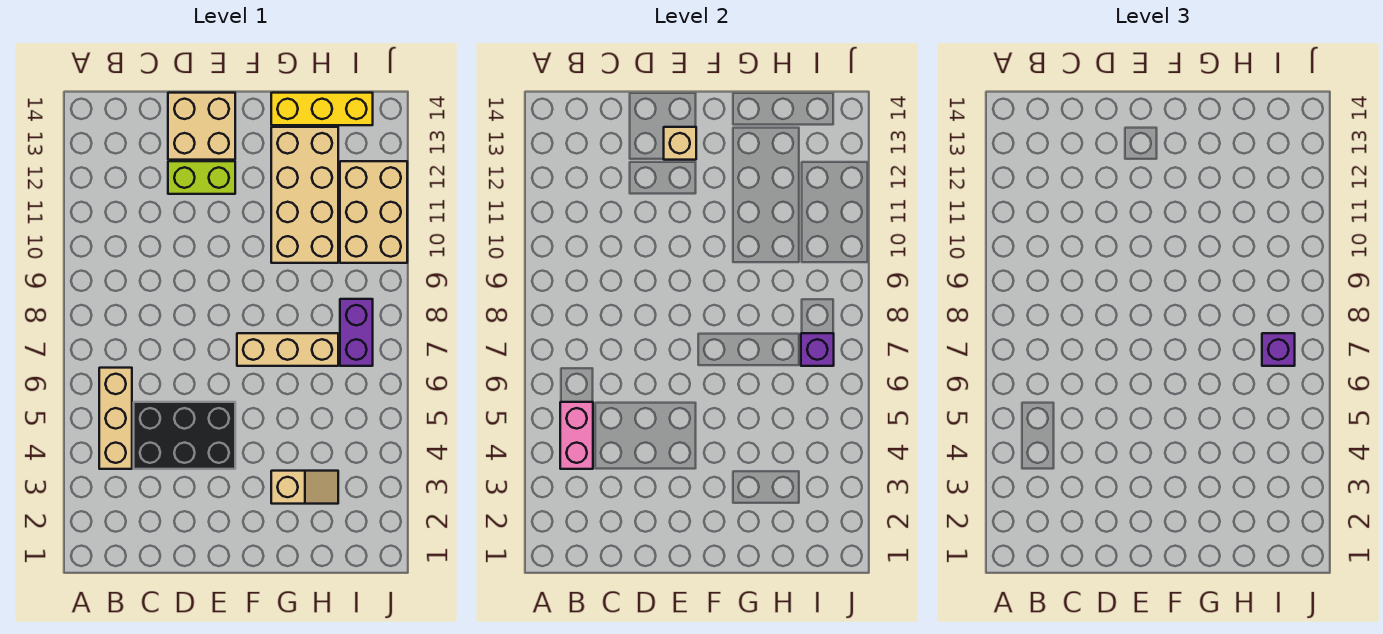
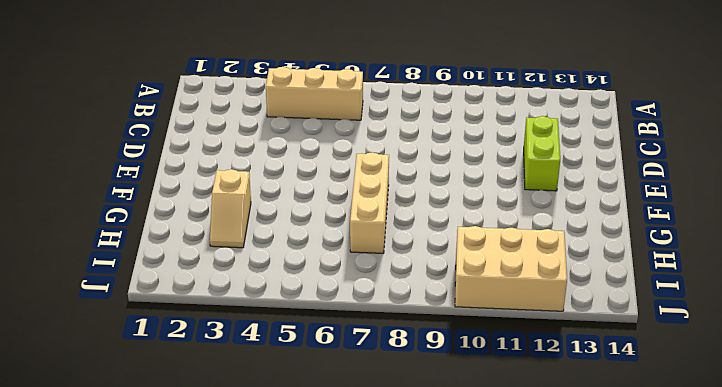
none -> black brick C4:E5 level 1
none -> tan brick D13:E14 level 1
none -> tan brick G10:H13 level 1

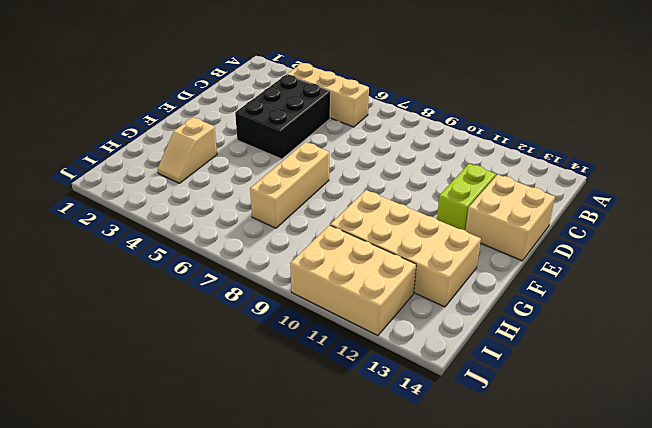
none -> yellow brick G14:I14 level 1
none -> purple brick I7:I8 level 1
none -> pink brick B4:B5 level 2

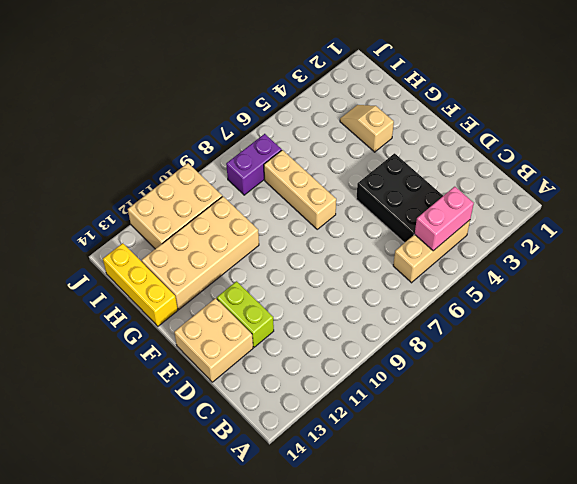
none -> tan brick E13 level 2
none -> purple brick I7 level 2
none -> purple brick I7 level 3

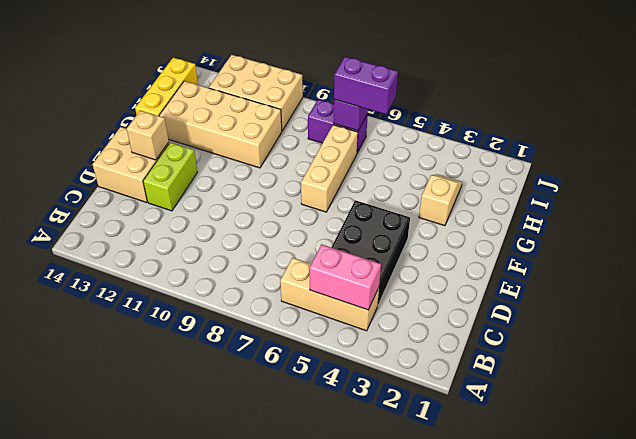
purple brick I6:I7 level 3 -> purple brick I7 level 3

